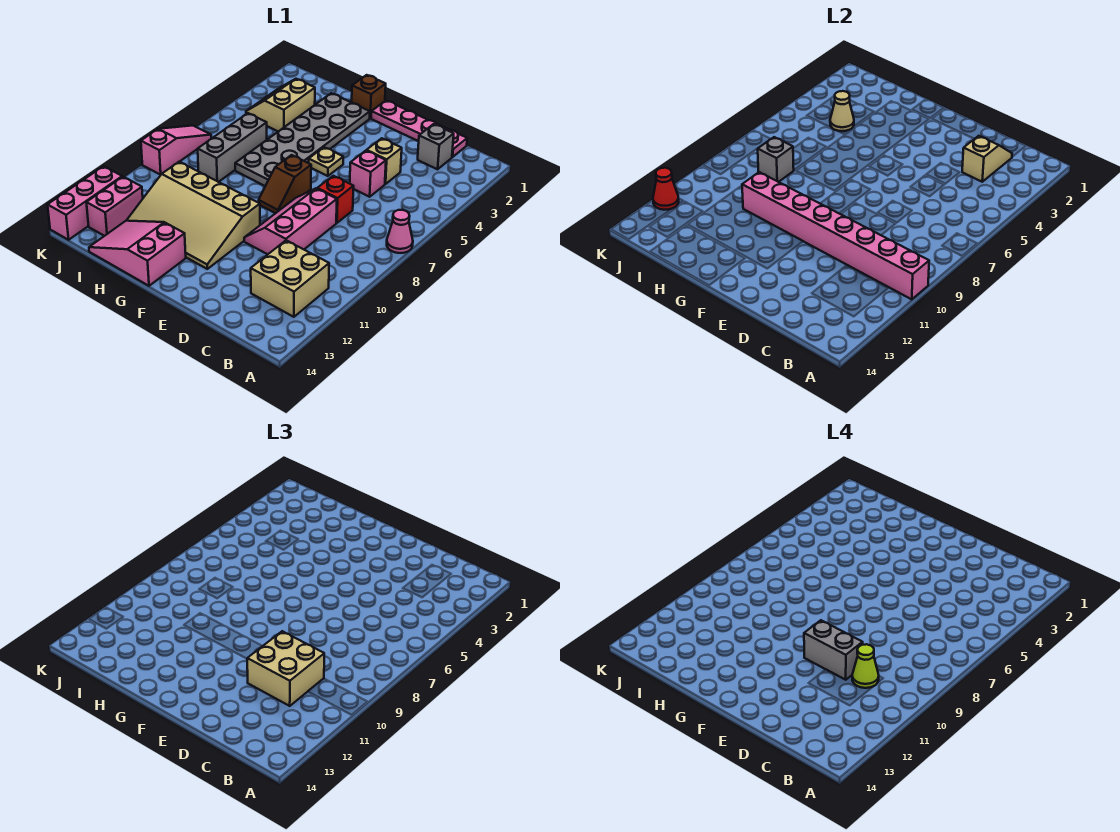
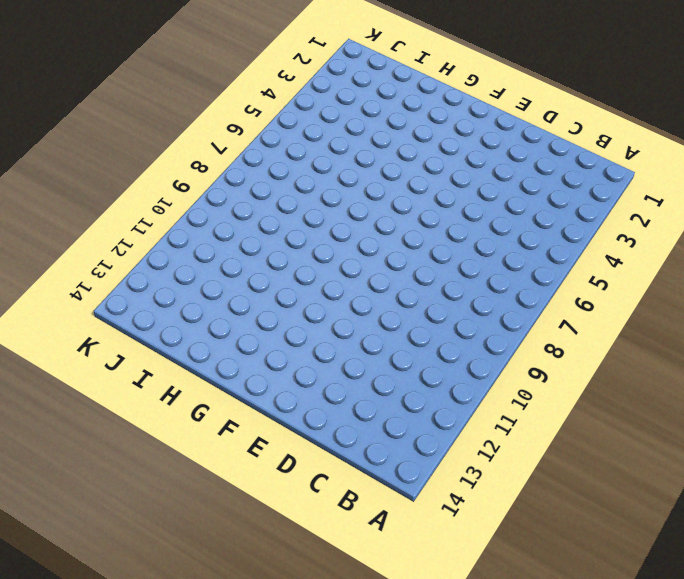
none -> pink cone A7 level 1
none -> tan brick B11:C12 level 1
none -> pink plate C1:F1 level 1

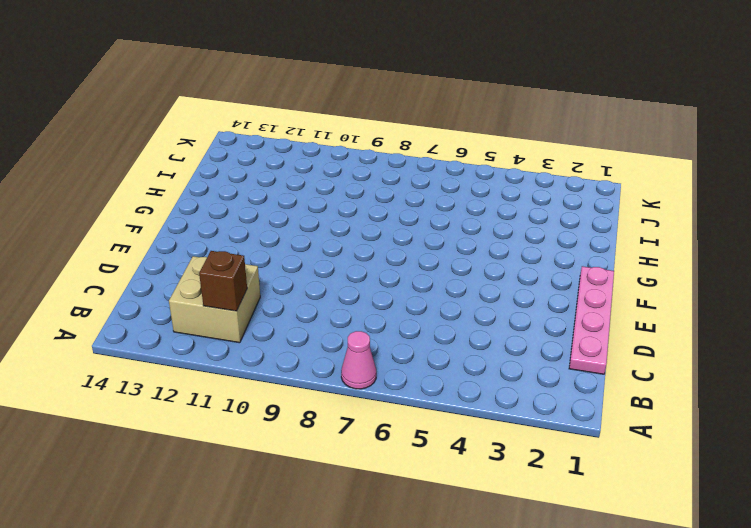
brown brick B11 level 2 -> brown brick G1 level 1
none -> grey brick C2 level 1
none -> tan brick D4 level 1
none -> pink brick D5 level 1

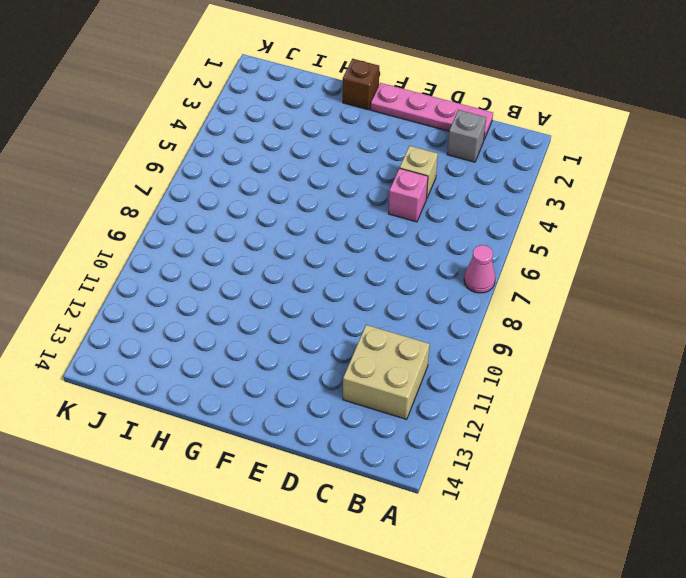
none -> red brick D7 level 1
none -> pink slope D8:E10 level 1 top D
none -> tan plate F5 level 1

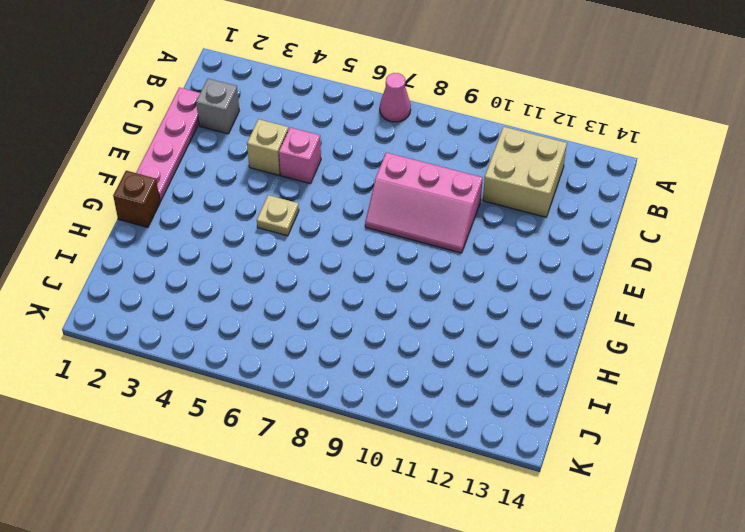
none -> red brick D7 level 1
none -> brown slope F7:F8 level 1 top 7
none -> tan slope F10:I12 level 1 top 10

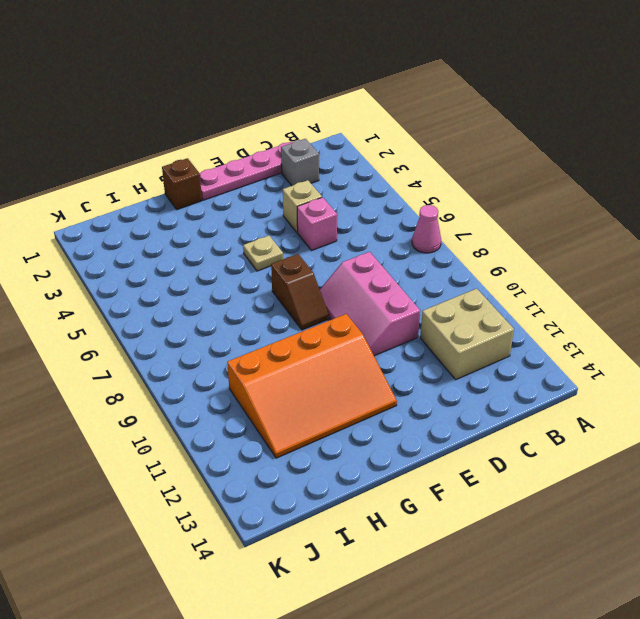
orange slope F10:I12 level 1 top 10 -> tan slope F10:I12 level 1 top 10
none -> red brick D7 level 1
none -> grey plate G2:H7 level 1
none -> pink slope G13:I14 level 1 top G

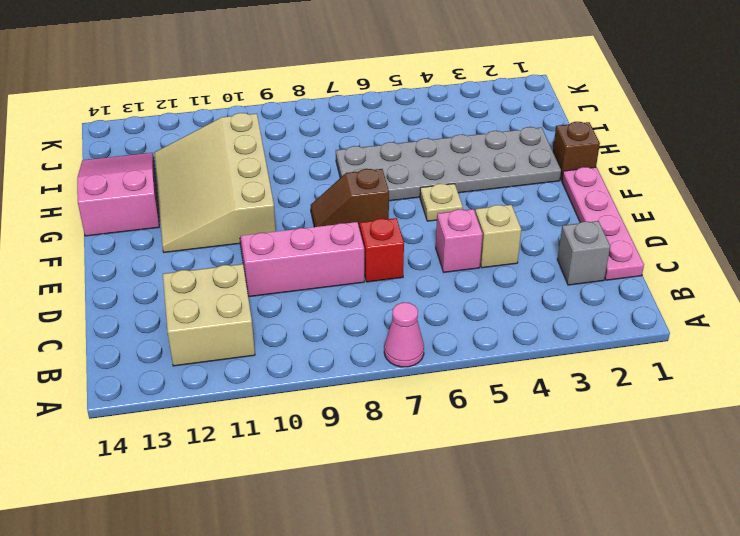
none -> tan slope I3:J4 level 1 top I
none -> grey brick I6:I8 level 1
none -> pink brick J12:J13 level 1

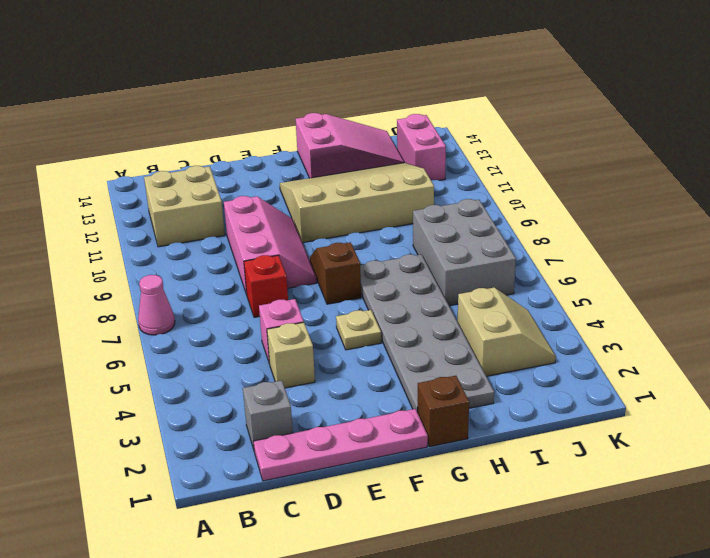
grey brick I6:J8 level 1 -> grey brick I6:I8 level 1
none -> pink slope K7:K9 level 1 top 9
none -> pink brick K12:K14 level 1
none -> pink brick A10:H10 level 2

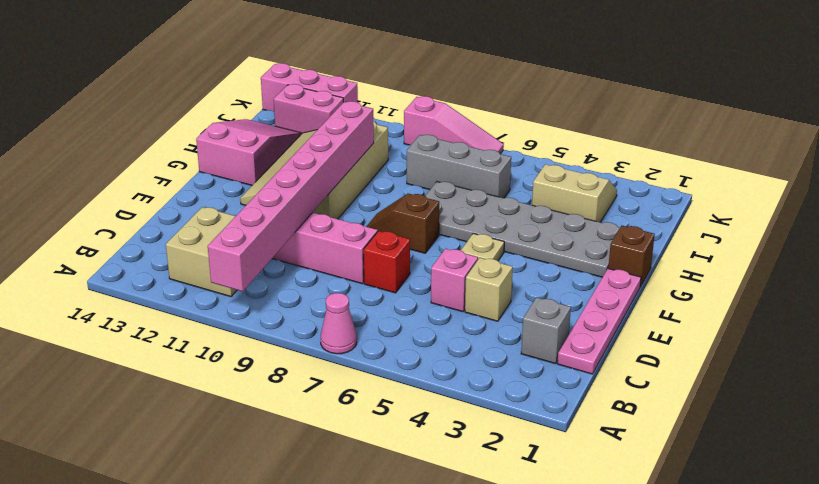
none -> tan slope C2:C3 level 2 top 3
none -> tan cone I4 level 2
none -> grey brick I8 level 2

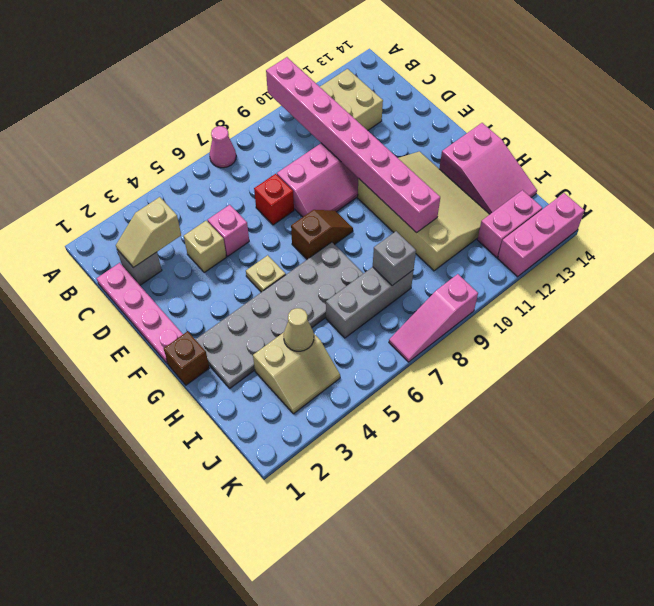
none -> red cone K12 level 2
none -> tan brick C10:D11 level 3
none -> lime cone C10 level 4

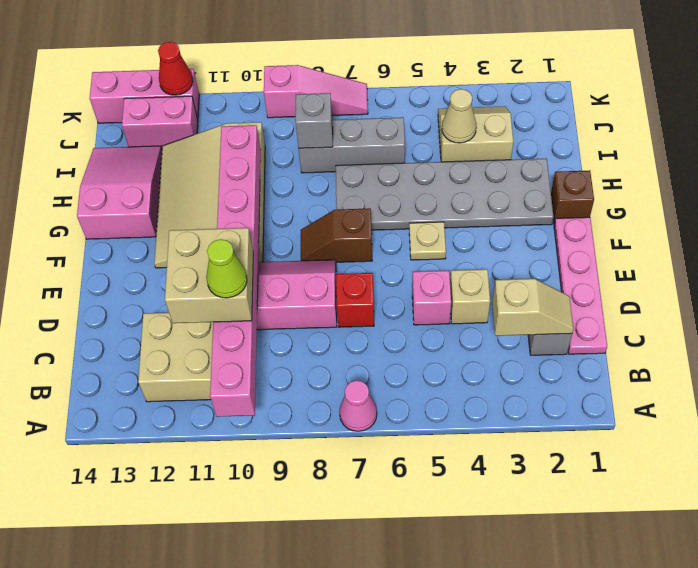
none -> grey brick D10:E10 level 4

